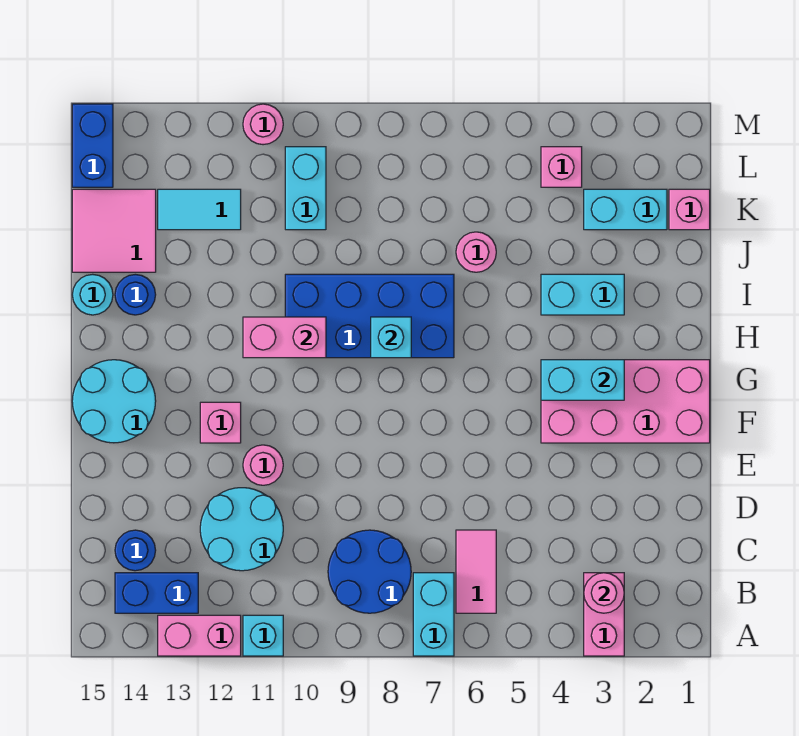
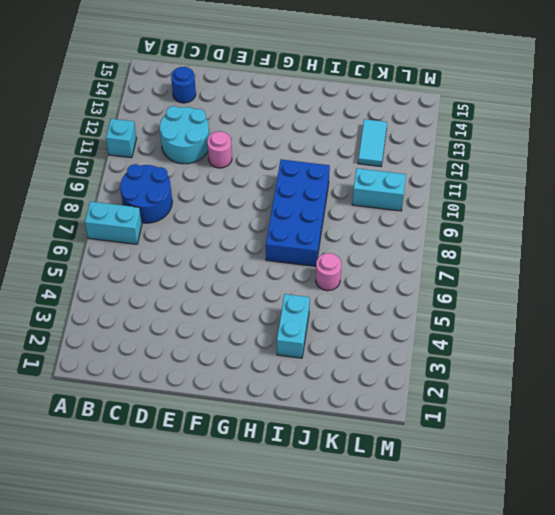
none -> pink brick A3:B3 level 1
none -> pink brick A12:A13 level 1
none -> pink tile B6:C6 level 1
none -> blue brick B13:B14 level 1

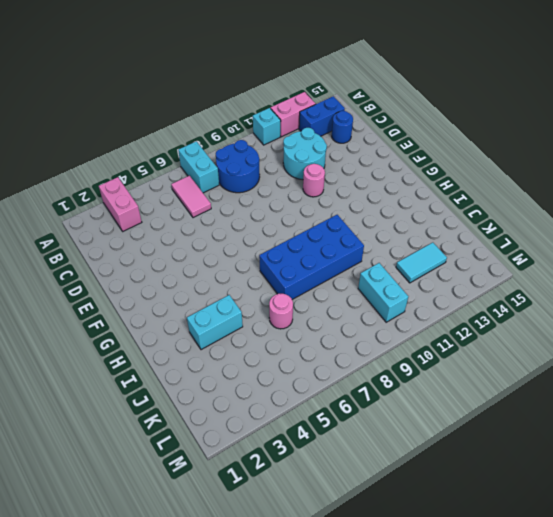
none -> pink brick F1:G4 level 1
none -> pink brick F12 level 1
none -> cyan round brick F14:G15 level 1
none -> blue round brick I14 level 1

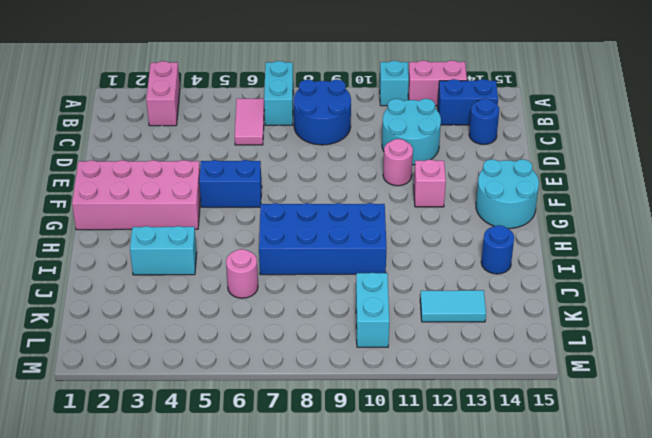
blue brick F5:F6 level 1 -> blue brick L15:M15 level 1
none -> cyan round brick I15 level 1
none -> pink tile J14:K15 level 1
none -> pink brick K1 level 1
none -> cyan brick K2:K3 level 1

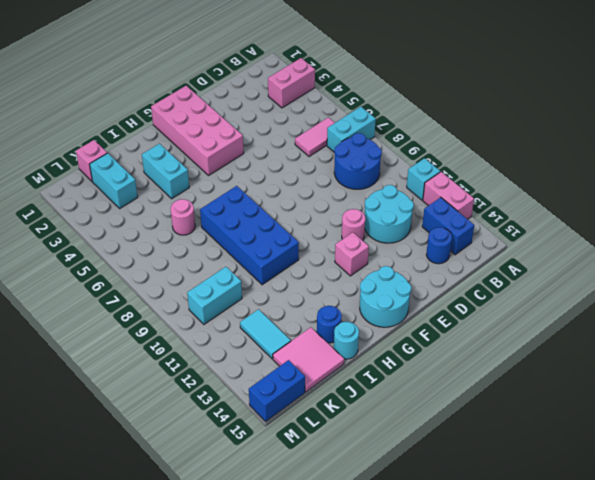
none -> pink brick L4 level 1
none -> pink round brick M11 level 1
none -> pink round brick B3 level 2
none -> cyan brick G3:G4 level 2

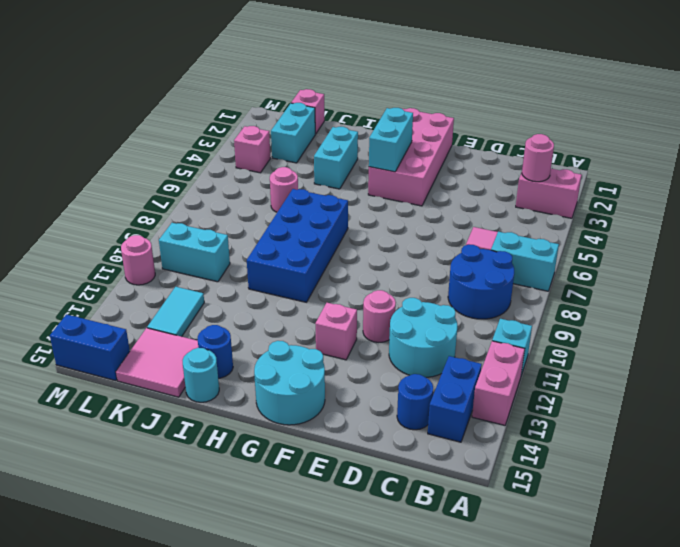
none -> cyan brick H8 level 2
none -> pink brick H10:H11 level 2

